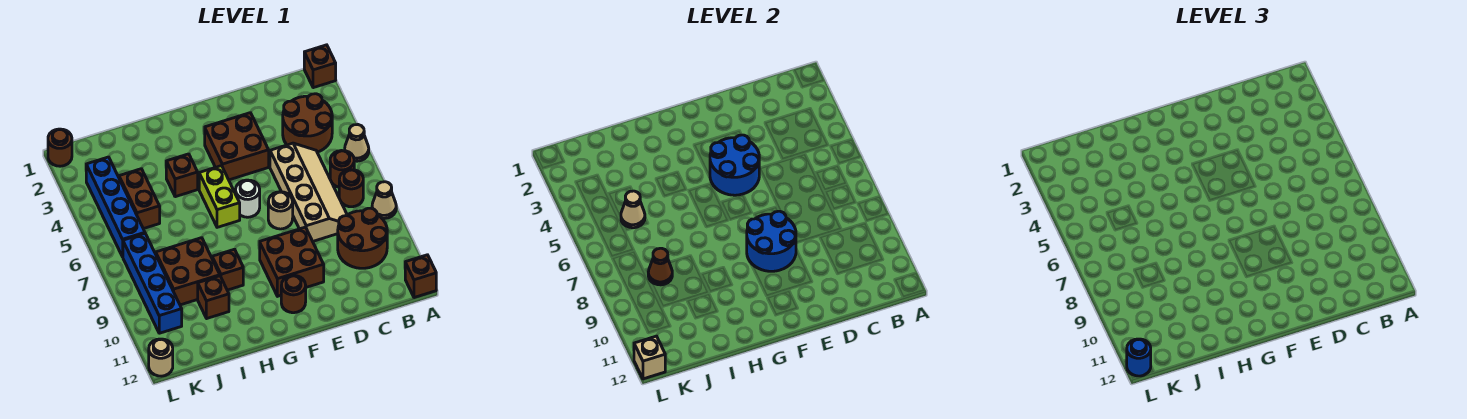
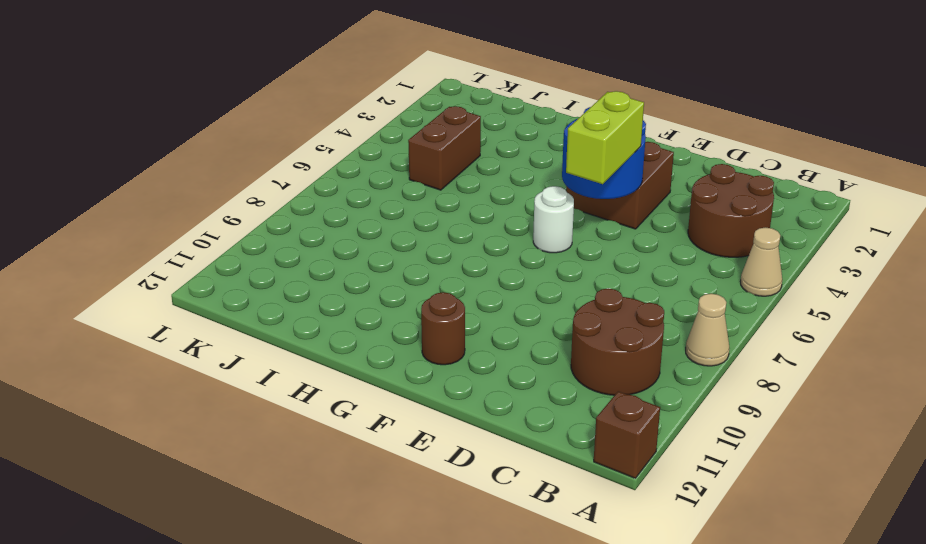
lime brick E5:E6 level 3 -> lime brick G5:G6 level 1
none -> brown brick A1 level 1
none -> brown round brick B6 level 1
none -> brown round brick B7 level 1
none -> tan slope C5:D8 level 1 top D

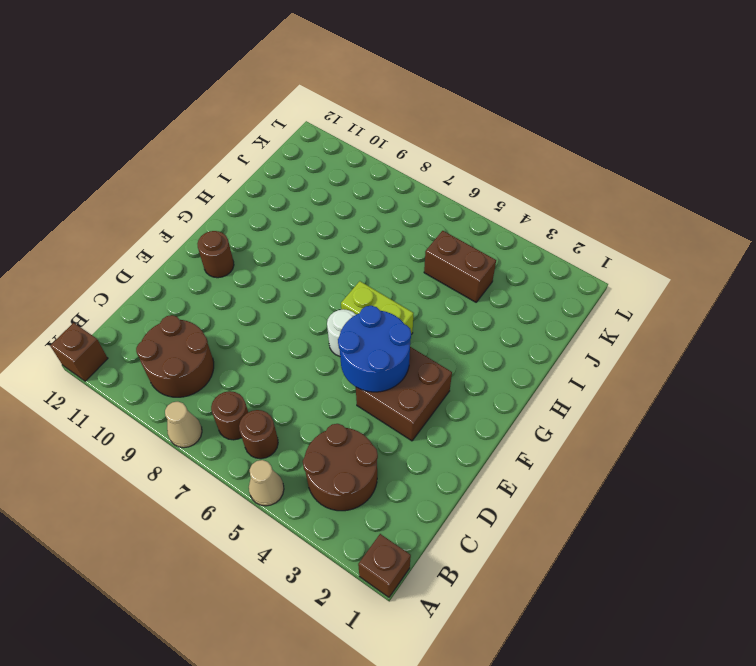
none -> tan slope C5:D8 level 1 top D
none -> tan round brick E7 level 1
none -> brown brick E9:F10 level 1
none -> brown brick H4 level 1

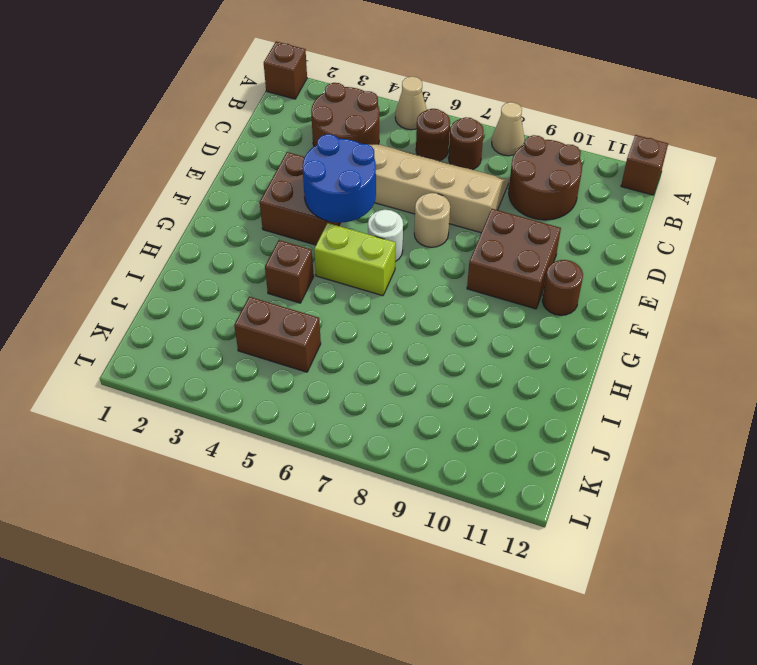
none -> brown brick H9 level 1
none -> brown brick I8:J9 level 1
none -> brown brick I10 level 1
none -> blue brick K3:K6 level 1

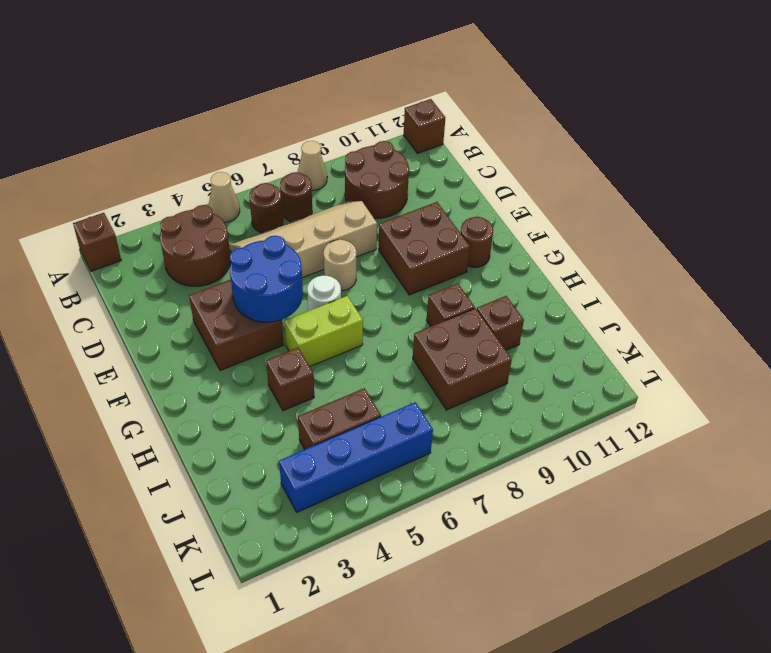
none -> blue brick K7:K10 level 1
none -> brown round brick L1 level 1
none -> tan round brick L12 level 1
none -> blue round brick E8:F9 level 2

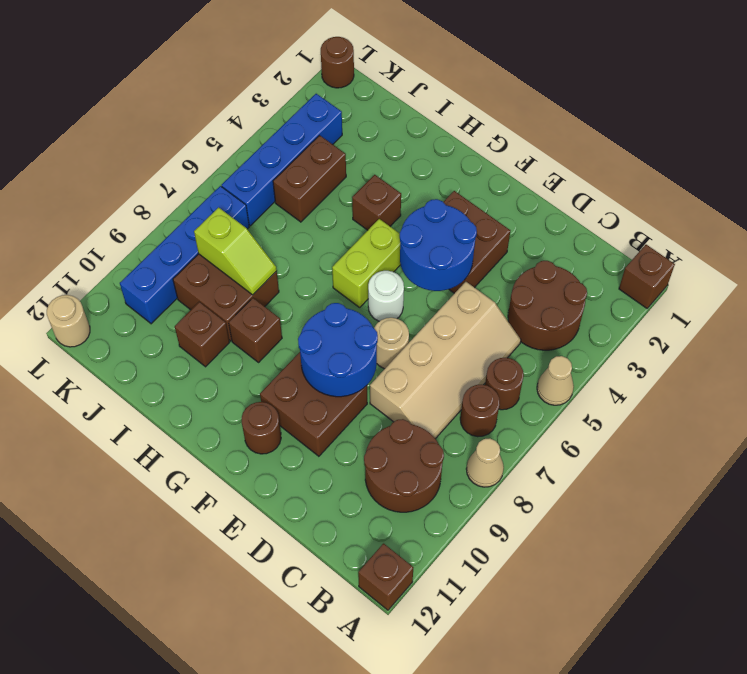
lime slope I8:J8 level 2 top J -> brown cone J8 level 2
none -> tan cone J5 level 2
none -> tan brick L12 level 2
none -> blue round brick L12 level 3

